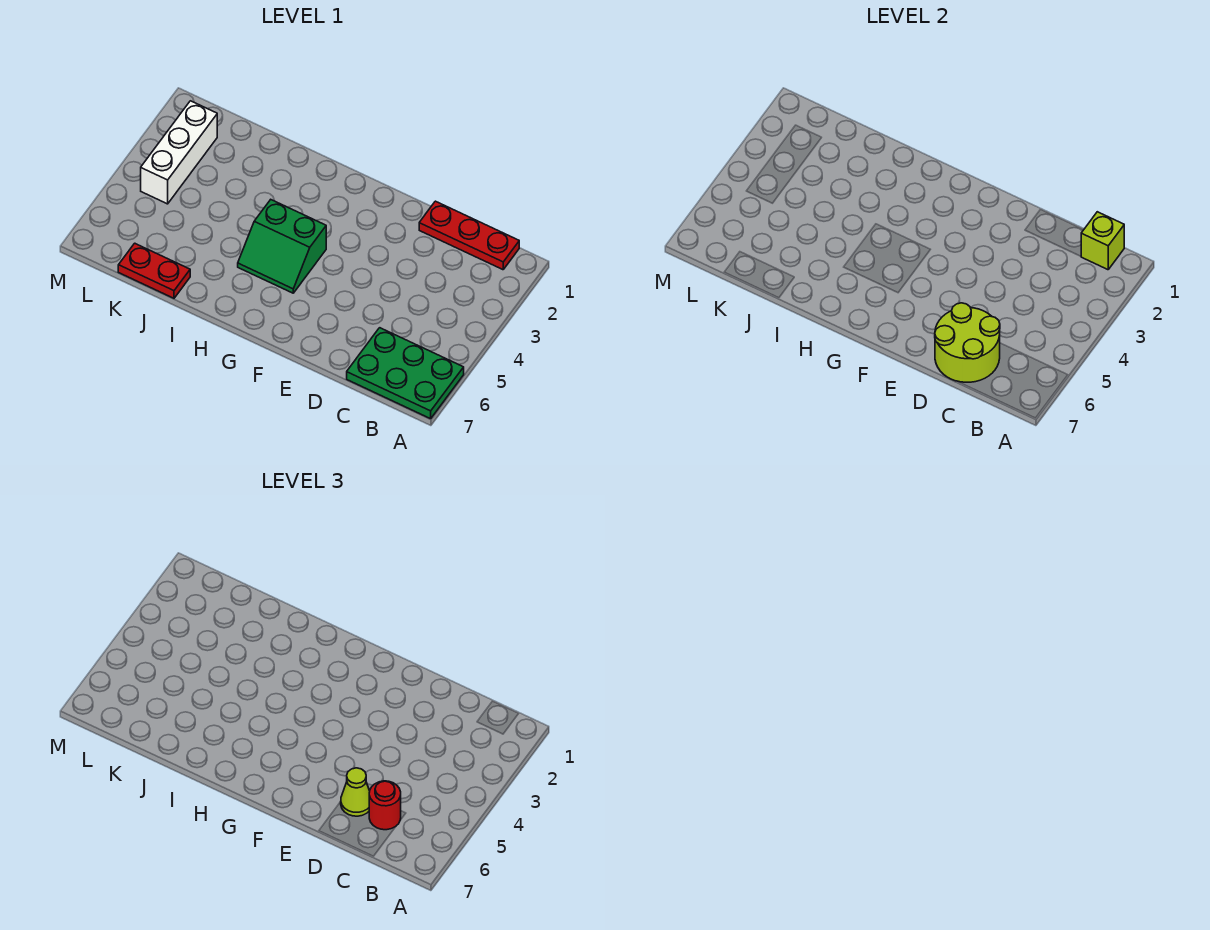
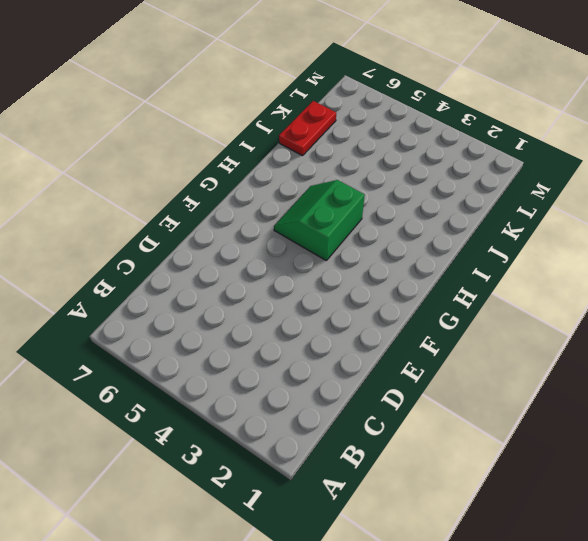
none -> green plate A6:C7 level 1
none -> red plate B1:D1 level 1

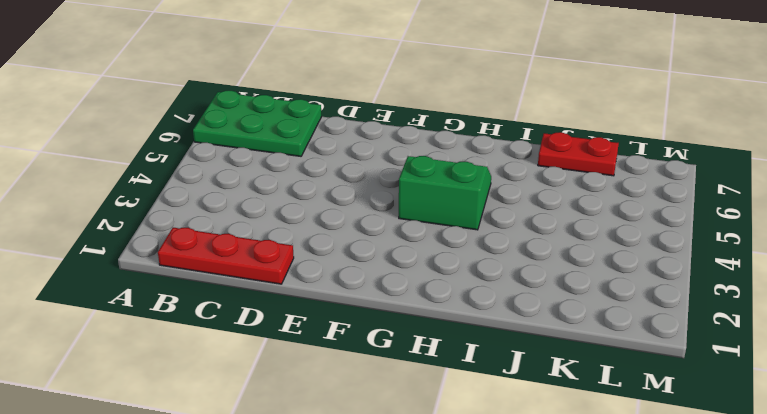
none -> white brick L2:L4 level 1
none -> lime brick B1 level 2

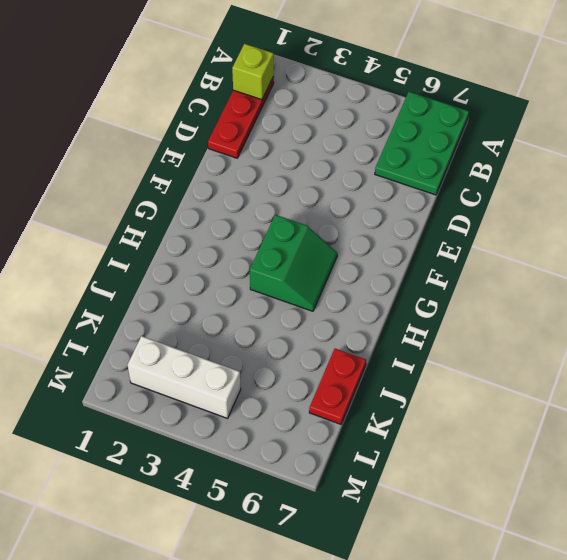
none -> lime round brick C6:D7 level 2
none -> red round brick C6 level 3

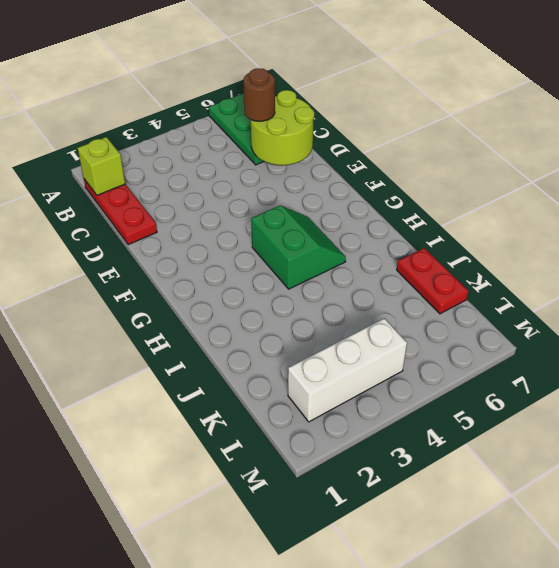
brown round brick C6 level 3 -> red round brick C6 level 3
none -> lime cone D6 level 3

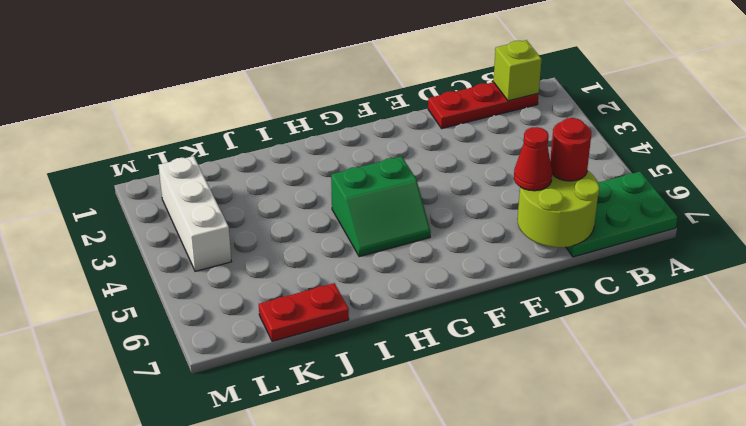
red cone D6 level 3 -> lime cone D6 level 3

